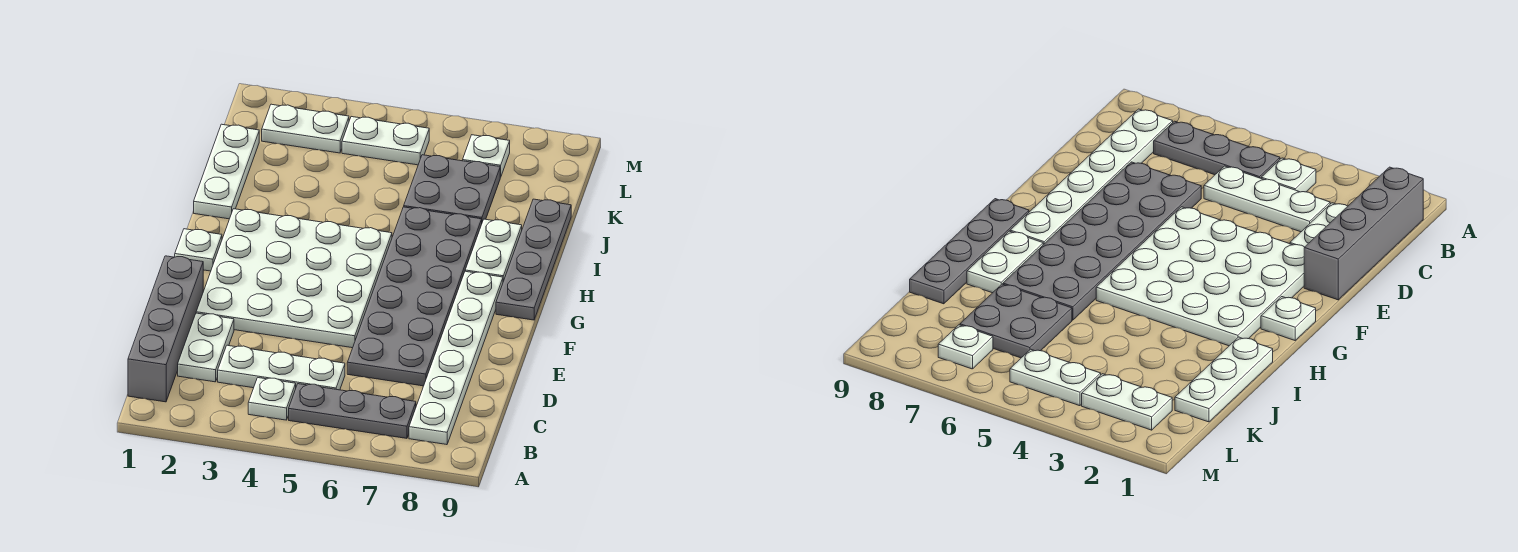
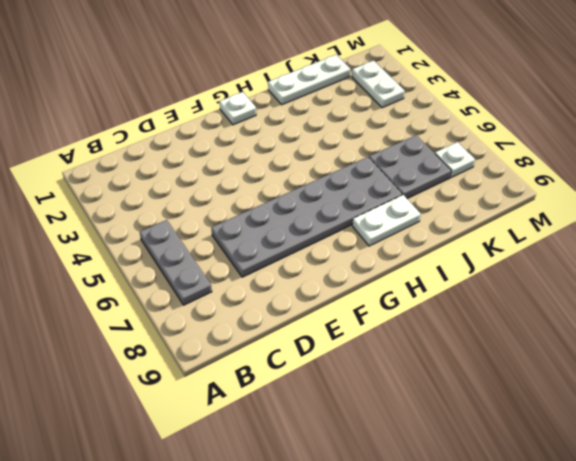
none -> grey brick B1:E1 level 1
none -> white plate B4 level 1
none -> white plate B8:G8 level 1

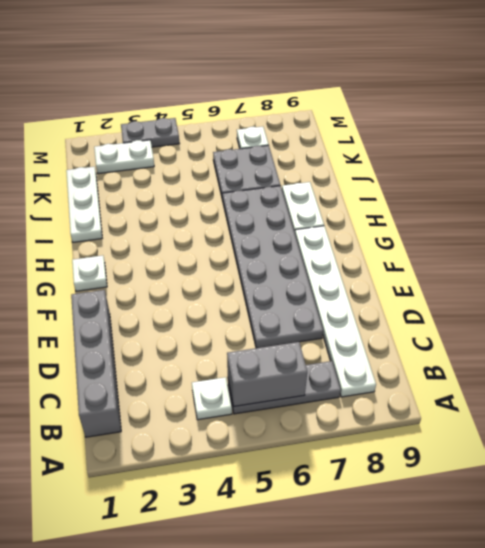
grey brick B5:B6 level 2 -> none
grey plate M3:M4 level 1 -> none
none -> white plate C2:D2 level 1
none -> white plate C3:C5 level 1
none -> white plate E2:H5 level 1

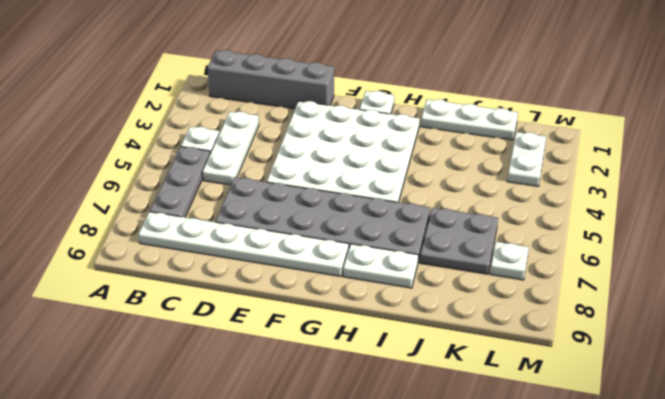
none -> white plate C2:D2 level 1
none -> grey plate G9:J9 level 1
none -> white plate L4:L5 level 1

